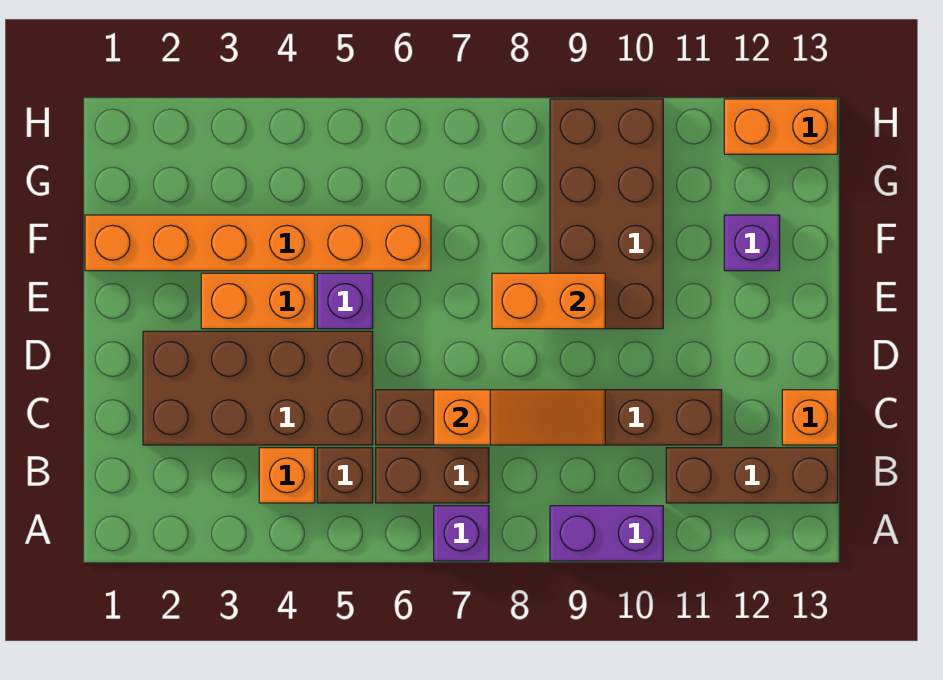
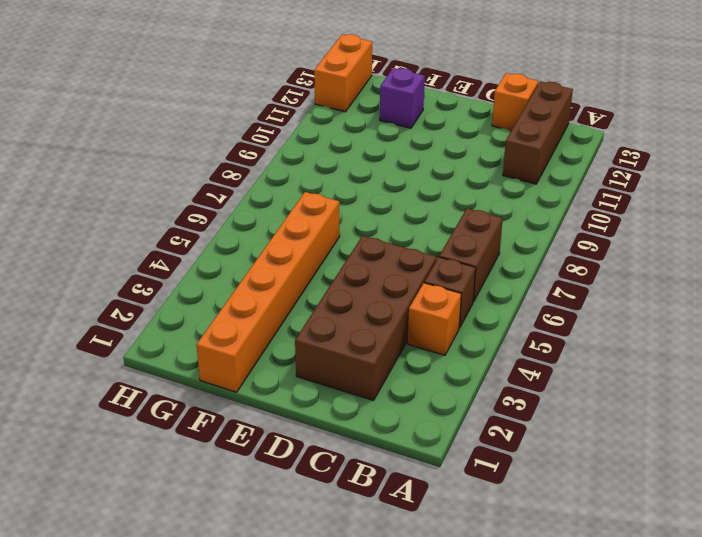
none -> purple brick A7 level 1
none -> purple brick A9:A10 level 1
none -> brown brick C6:C11 level 1

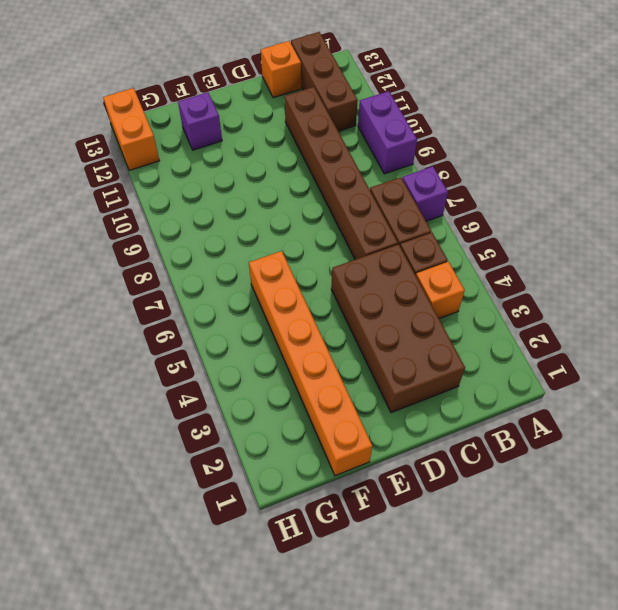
none -> orange brick E3:E4 level 1
none -> purple brick E5 level 1
none -> brown brick E9:H10 level 1

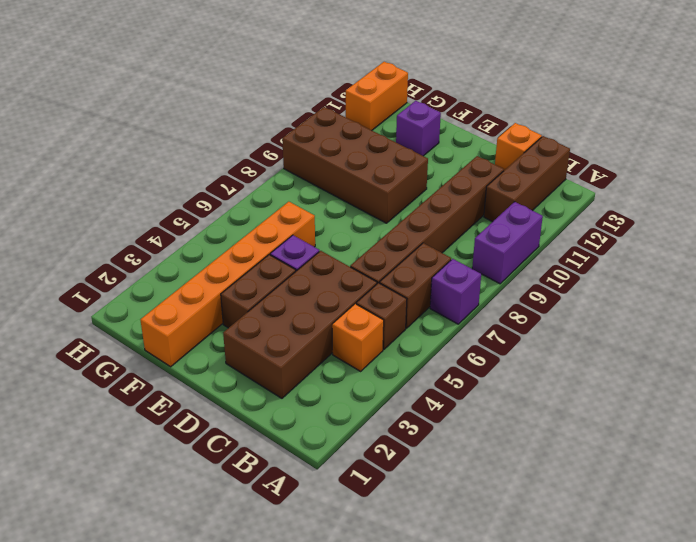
brown brick E3:E4 level 1 -> orange brick E3:E4 level 1
none -> orange slope C7:C9 level 2 top 7
none -> orange brick E8:E9 level 2

